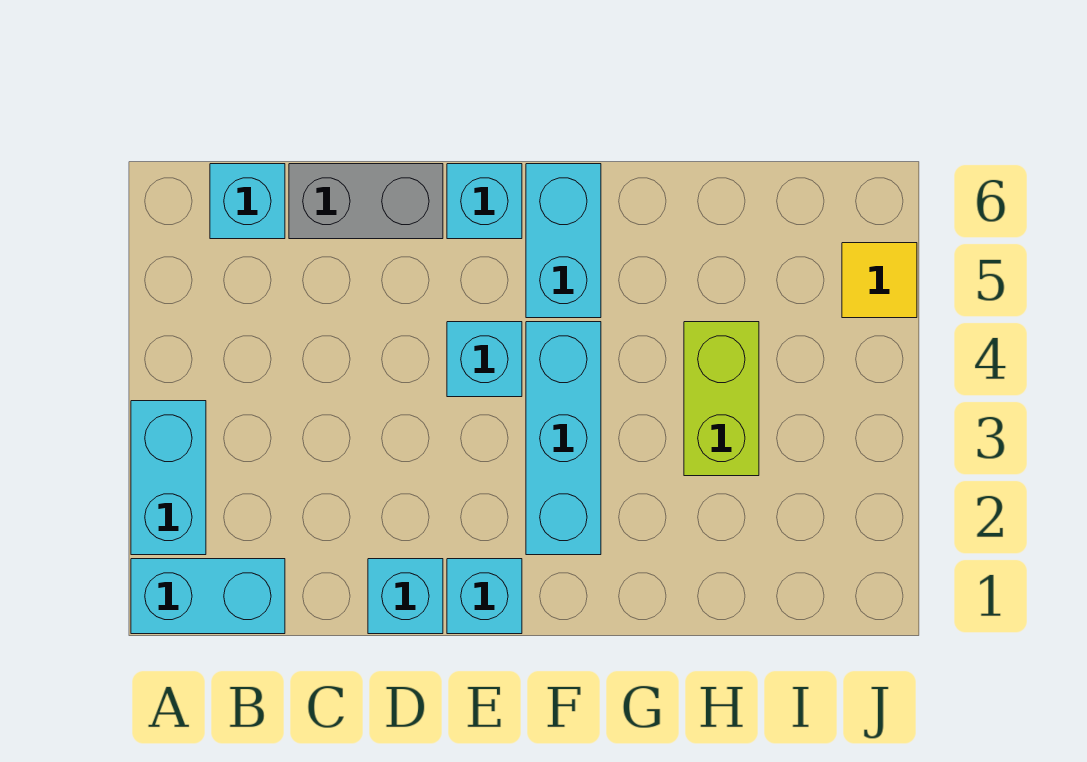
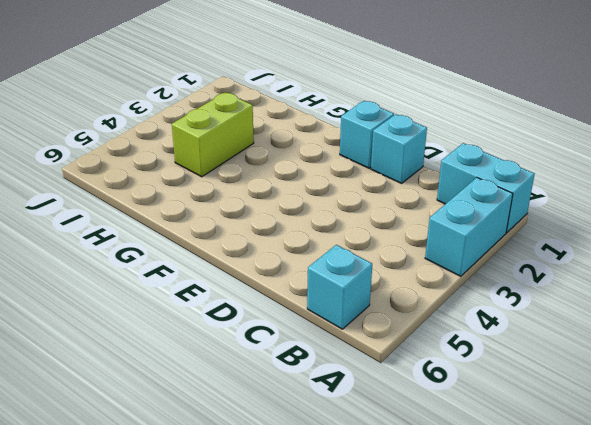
none -> grey brick C6:D6 level 1
none -> cyan brick E4 level 1
none -> cyan brick E6 level 1

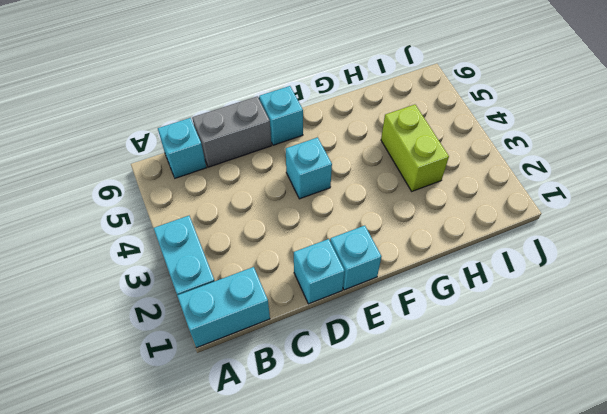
none -> cyan brick F2:F4 level 1
none -> cyan brick F5:F6 level 1
none -> yellow tile J5 level 1

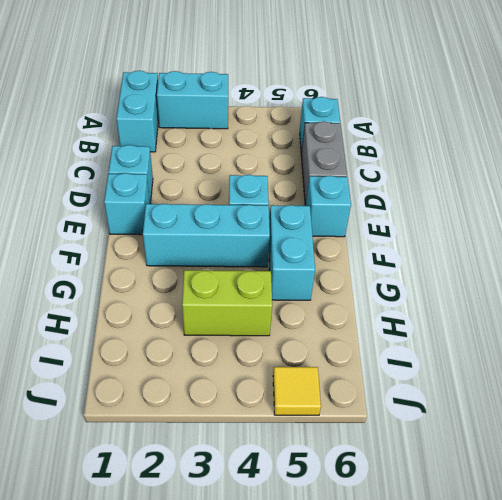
cyan brick F5:G5 level 1 -> cyan brick F5:F6 level 1

